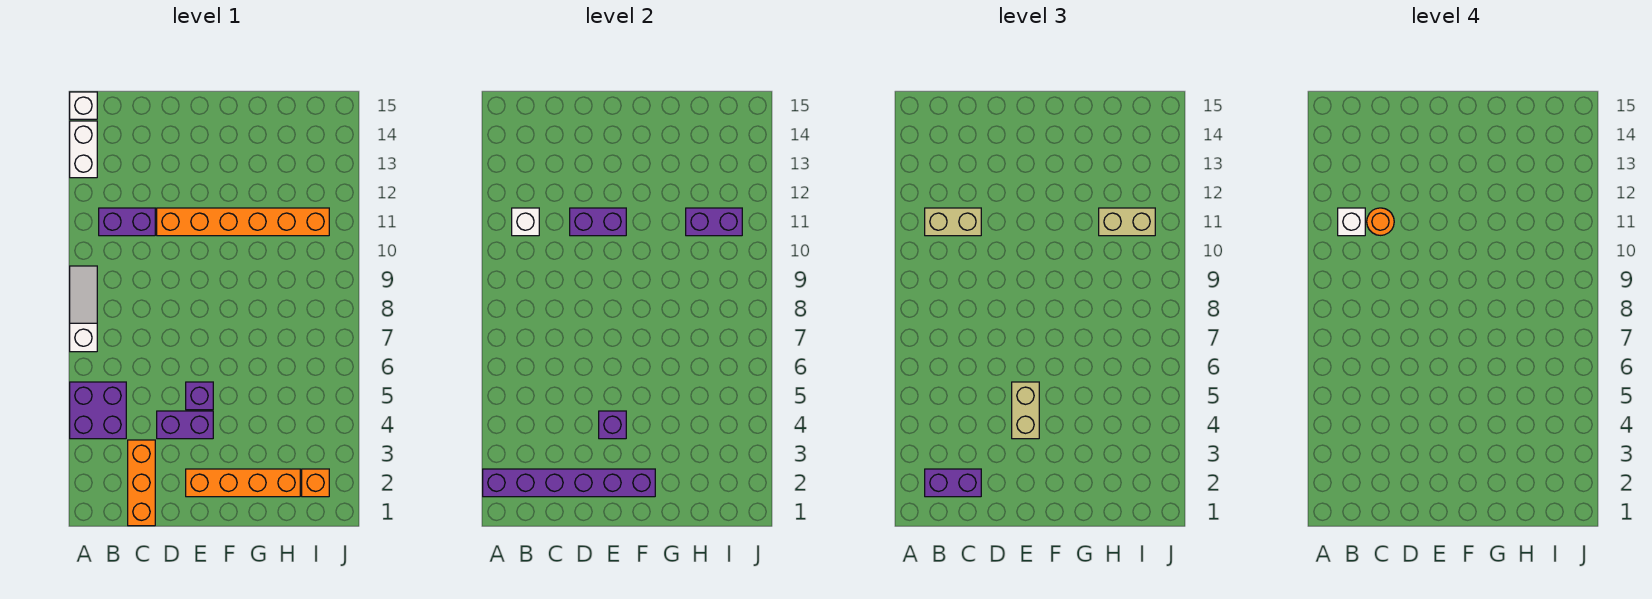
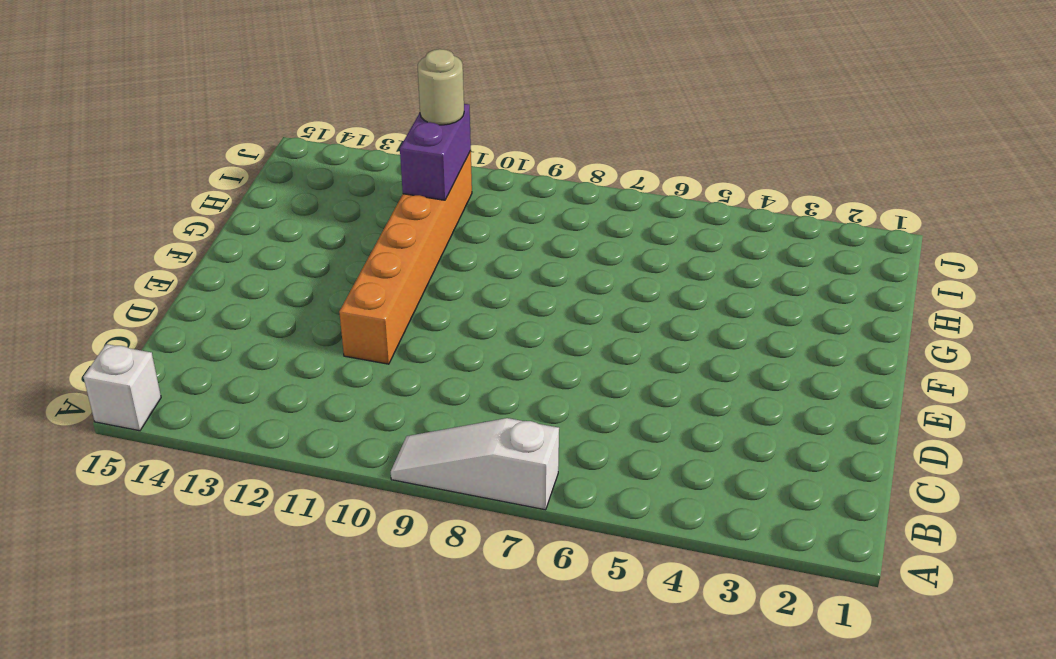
tan round brick I11 level 3 -> tan brick H11:I11 level 3
none -> purple brick A4:B5 level 1
none -> white brick A13:A14 level 1
none -> purple brick B11:C11 level 1

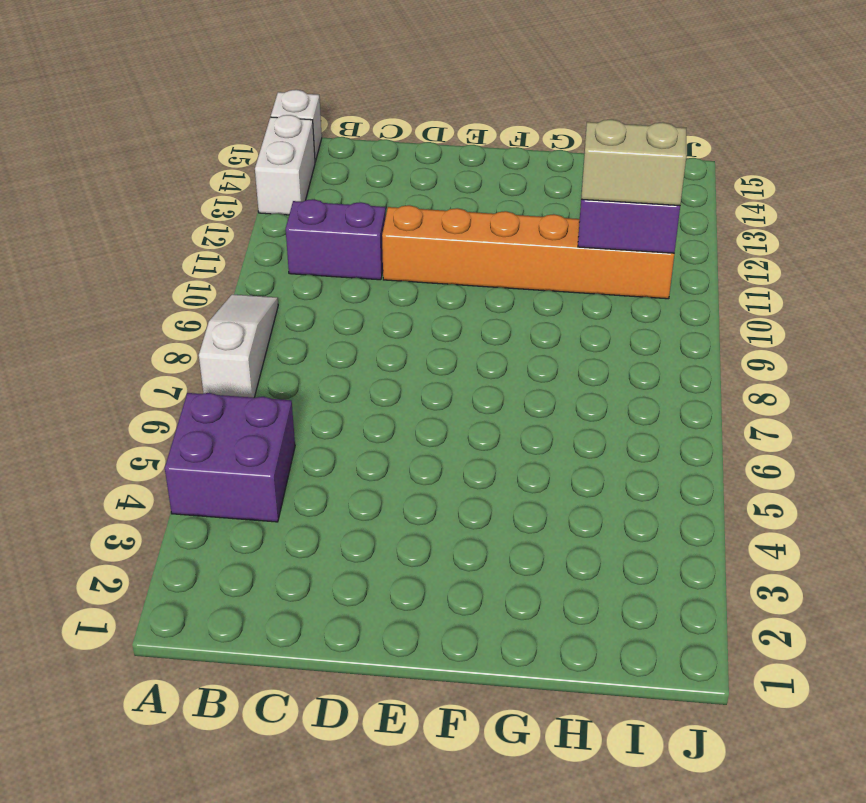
none -> orange brick C1:C3 level 1
none -> purple brick D4:E4 level 1
none -> orange brick E2:H2 level 1

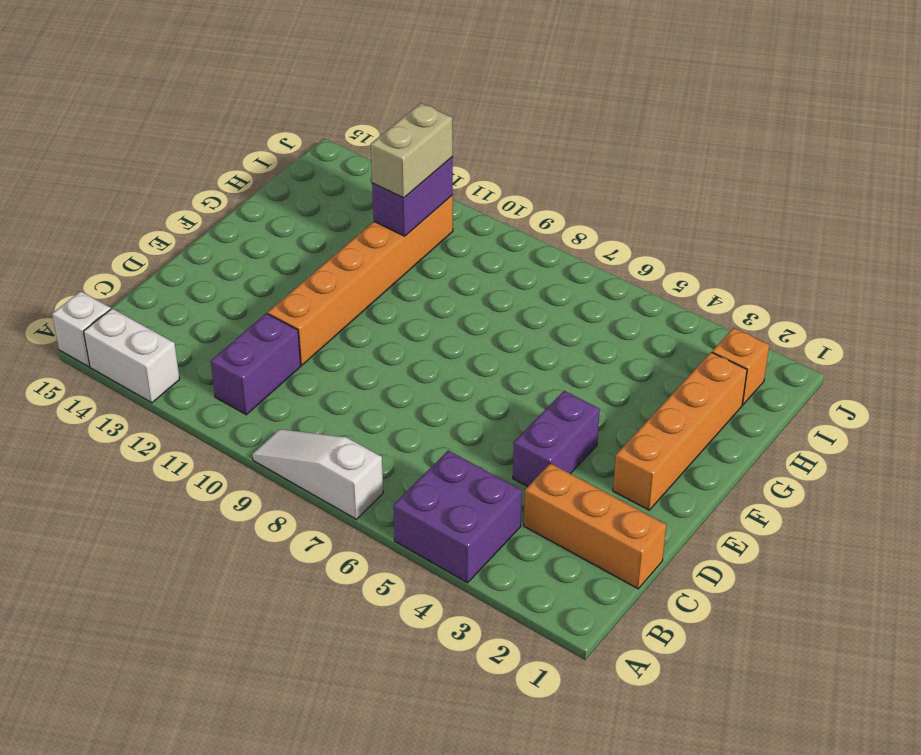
none -> purple brick E5 level 1
none -> purple brick A2:F2 level 2
none -> white brick B11 level 2

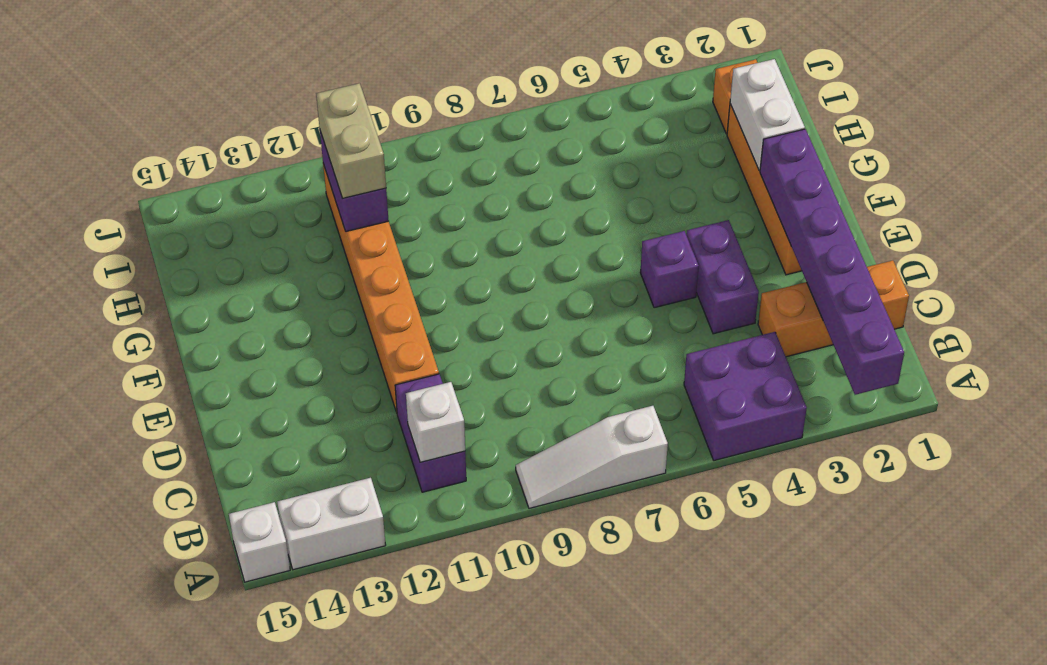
white brick G2:H2 level 2 -> none
none -> purple brick D11:E11 level 2
none -> purple brick E4 level 2
none -> purple brick B2:C2 level 3

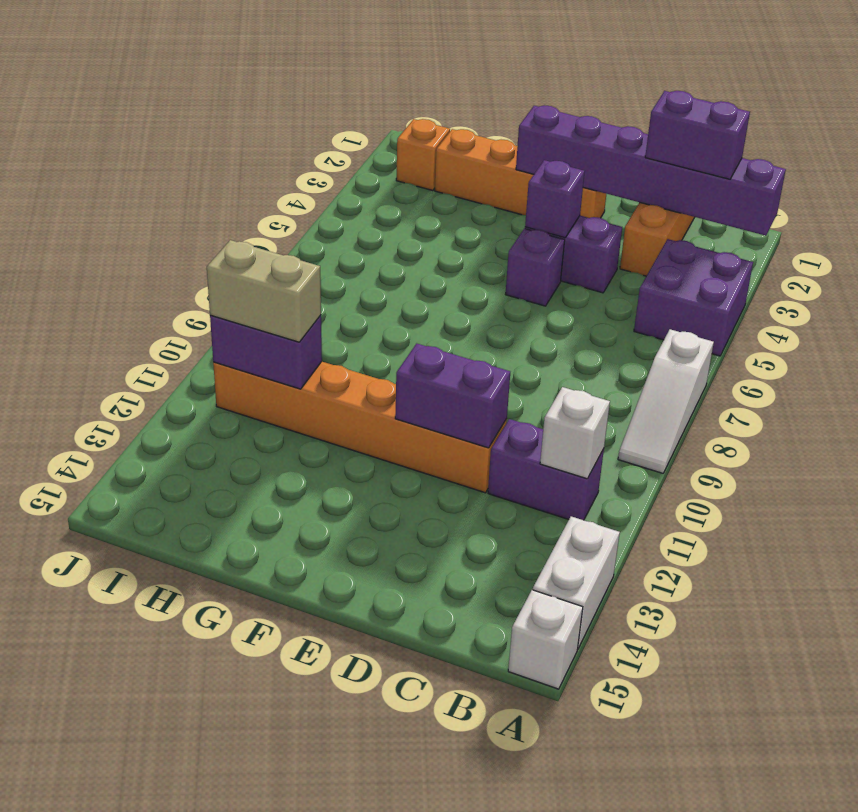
none -> tan brick B11:C11 level 3
none -> tan brick E4:E5 level 3
none -> white brick B11 level 4

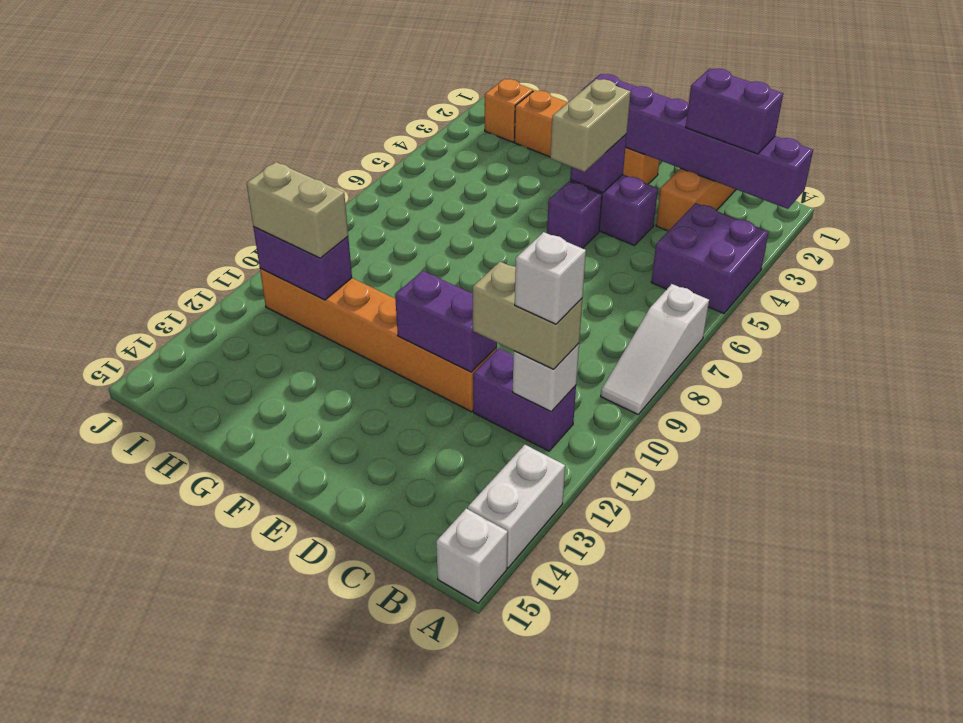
none -> orange round brick C11 level 4

